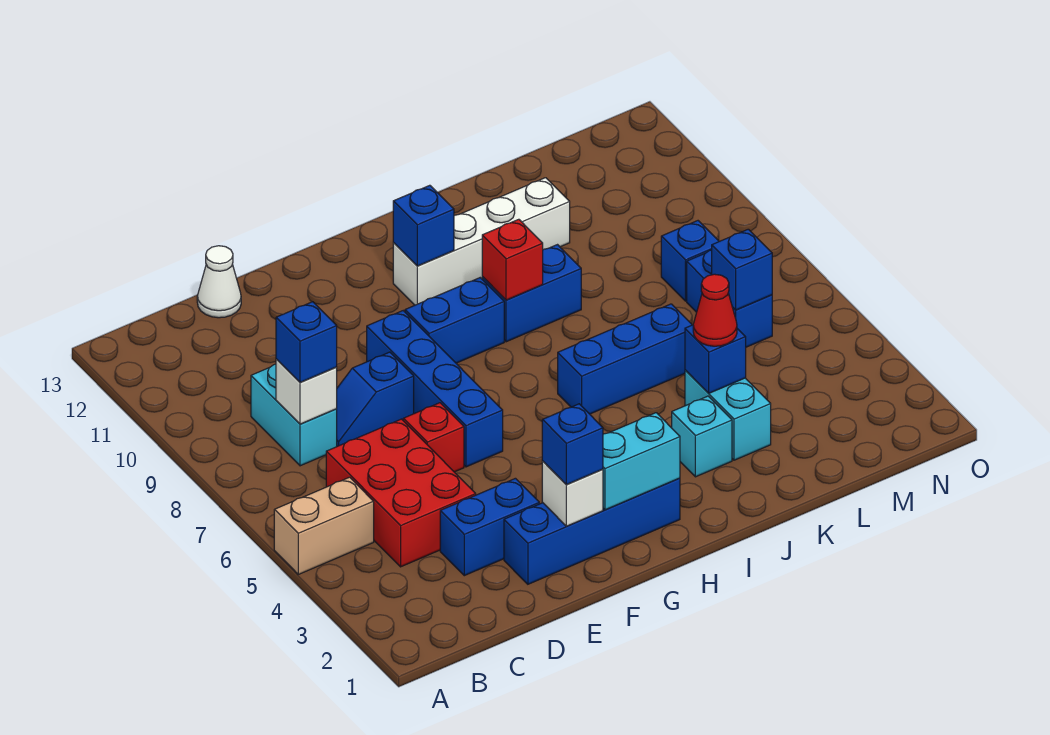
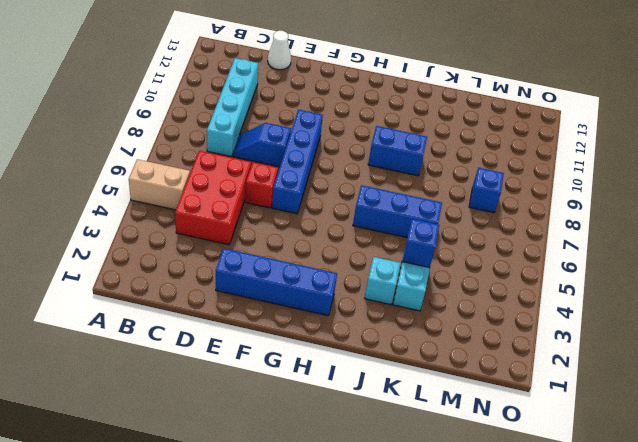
cyan brick C8:C11 level 1 -> cyan brick C8:C9 level 1
none -> blue brick D3:E3 level 1
none -> blue brick G9:H9 level 1
none -> white brick H11:K11 level 1

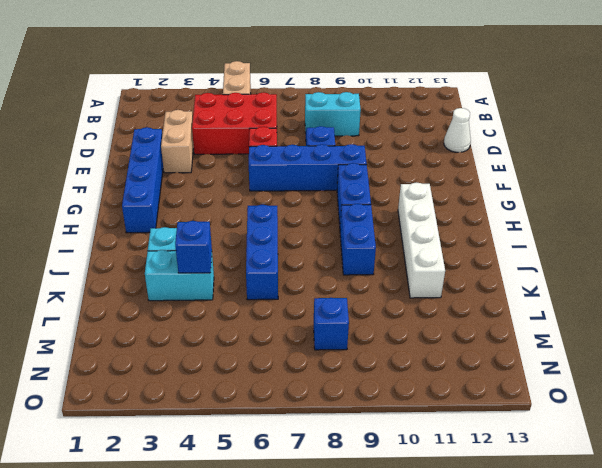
tan brick D3:E3 level 1 -> blue brick D3:E3 level 1
none -> blue brick M6:M7 level 1
none -> white brick C8 level 2
none -> white brick F2 level 2

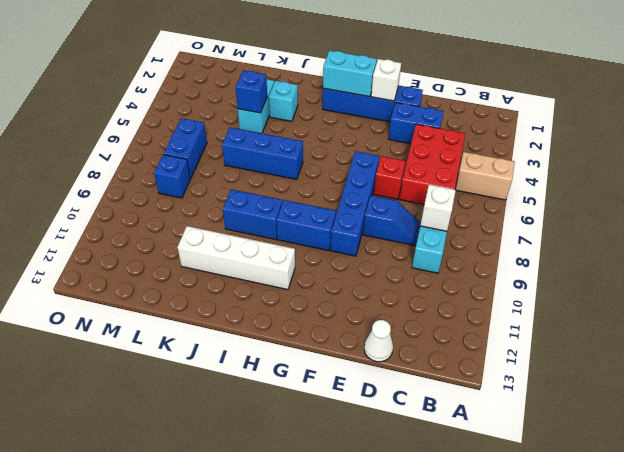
none -> blue brick H11 level 2
none -> red brick I9 level 2
none -> blue brick M6 level 2

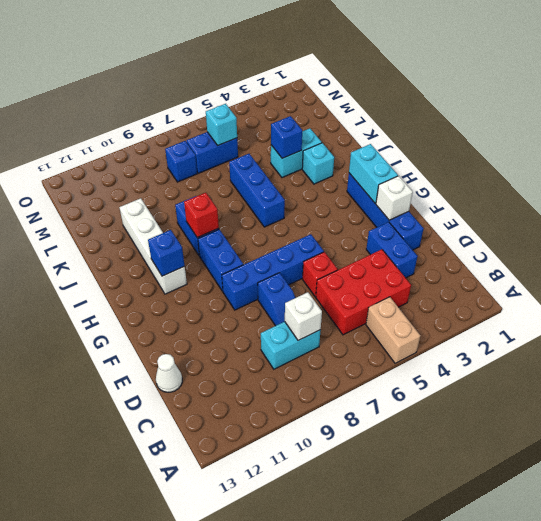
cyan brick M6 level 2 -> blue brick M6 level 2
none -> blue brick C8 level 3
none -> blue brick F2 level 3
none -> red cone K4 level 3

